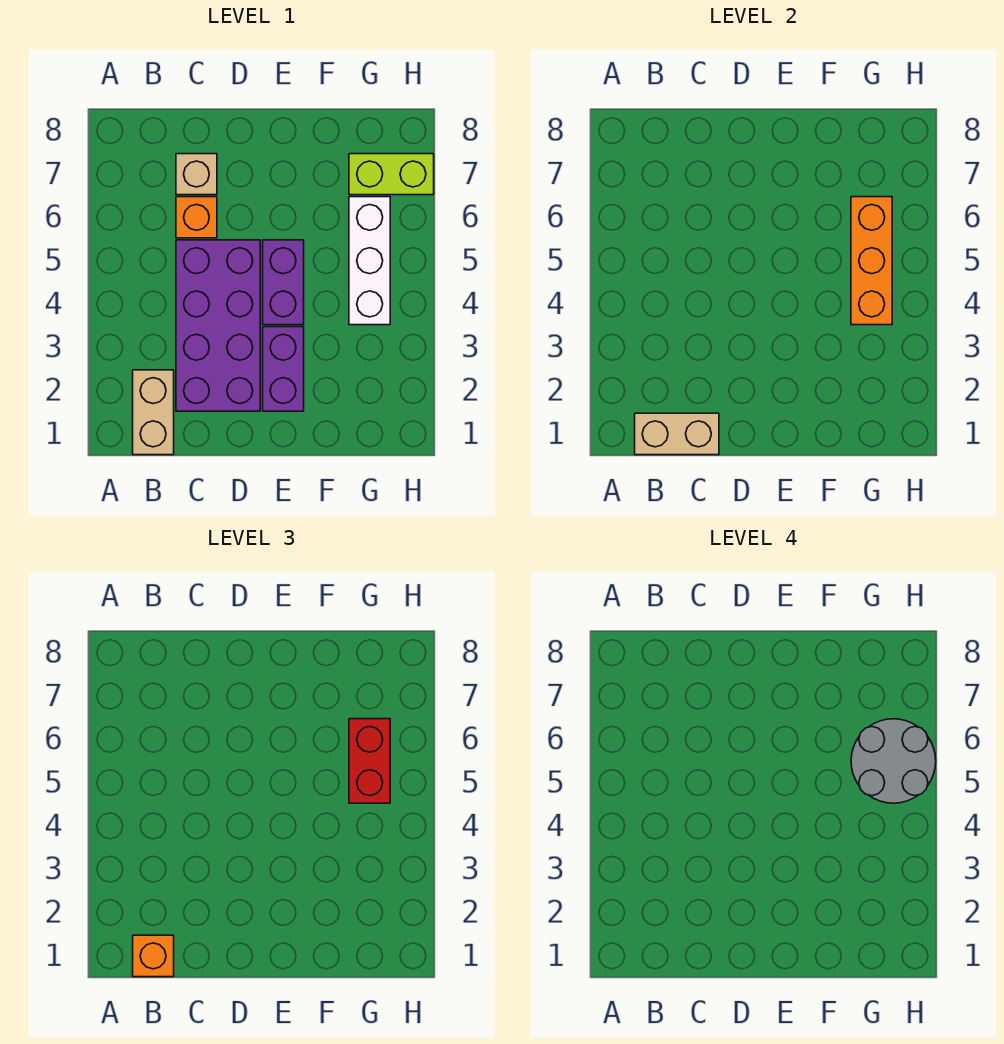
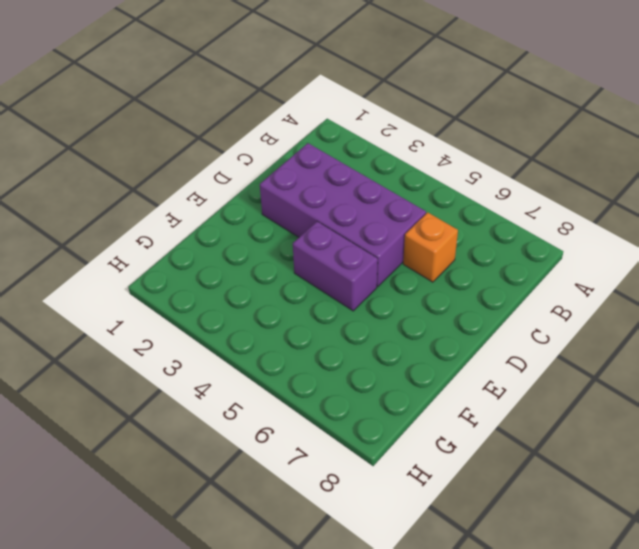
none -> tan brick B1:B2 level 1
none -> tan brick C7 level 1
none -> purple brick E2:E3 level 1

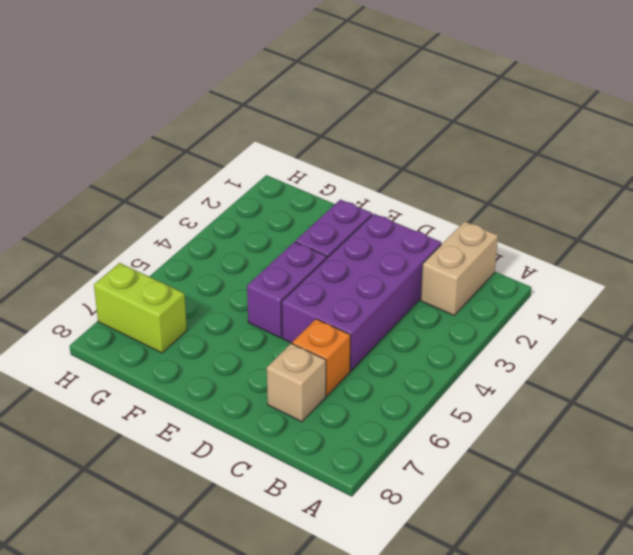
none -> white brick G4:G6 level 1
none -> tan brick B1:C1 level 2
none -> orange brick G4:G6 level 2

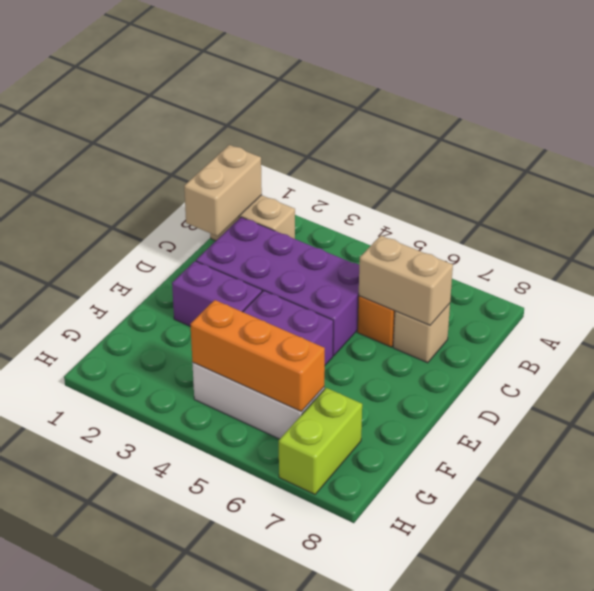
tan brick C6:C7 level 2 -> none
none -> orange brick B1 level 3
none -> red brick G5:G6 level 3
none -> grey round brick G5:H6 level 4

